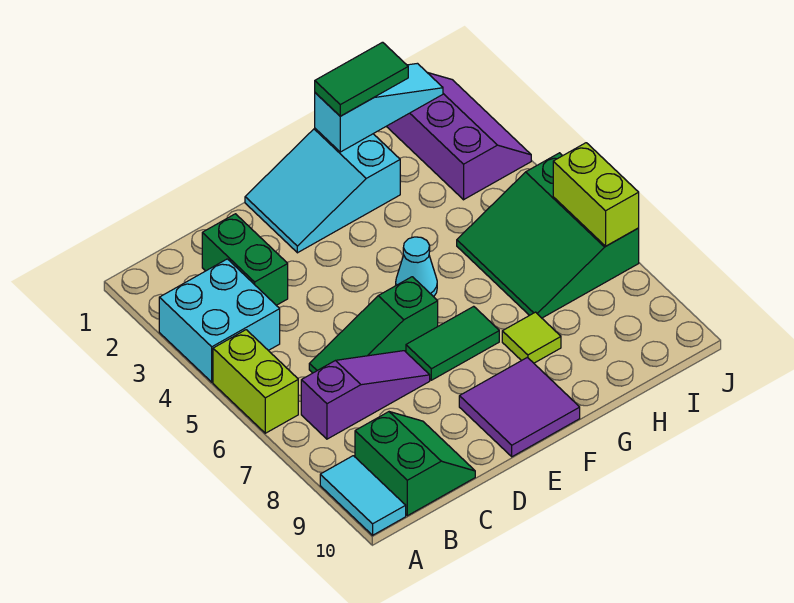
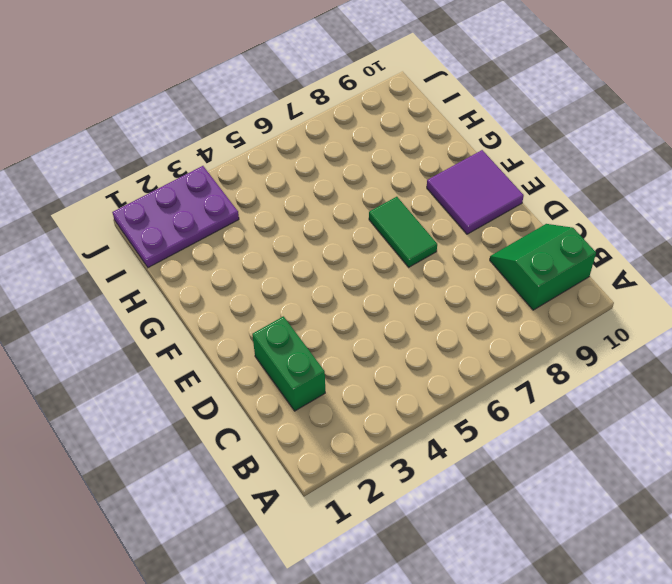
green brick C2:D2 level 1 -> green brick C2:C3 level 1
purple plate I1:J3 level 1 -> purple slope I1:J3 level 1 top I
none -> cyan brick A3:B4 level 1
none -> lime brick A5:A6 level 1
none -> cyan tile A9:A10 level 1

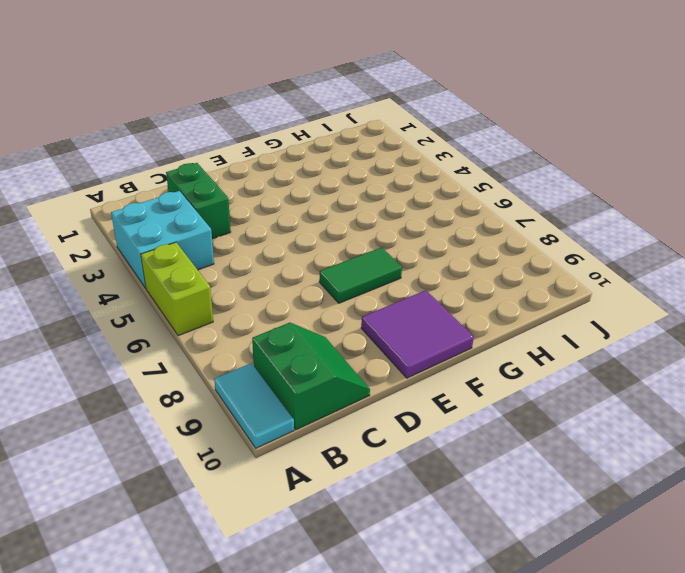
none -> purple slope B7:D7 level 1 top B
none -> green slope C6:E6 level 1 top E
none -> cyan slope E1:G2 level 1 top G

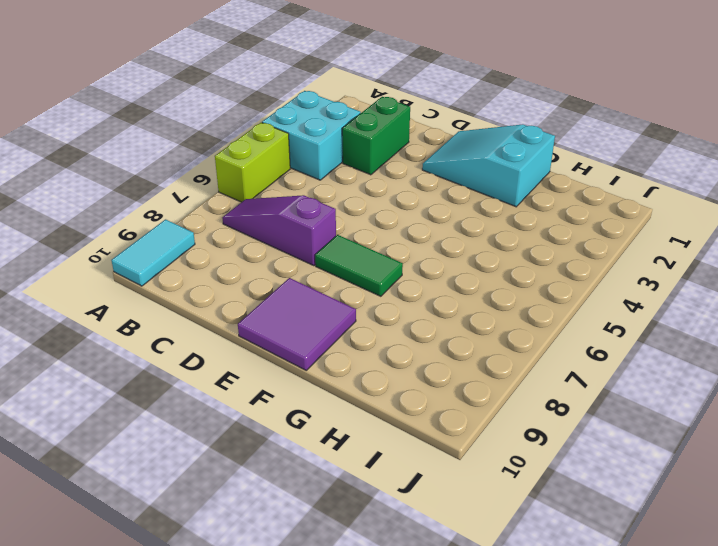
purple slope B7:D7 level 1 top D -> purple slope B7:D7 level 1 top B
none -> green slope B9:C10 level 1 top B
none -> green slope C6:E6 level 1 top E
none -> cyan cone F5 level 1

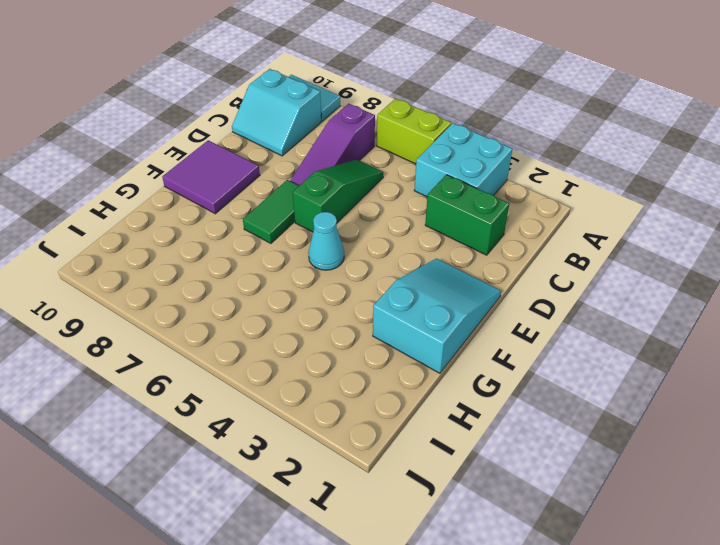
cyan slope B9:C10 level 1 top B -> green slope B9:C10 level 1 top B
none -> lime tile G8 level 1
none -> green slope H5:J7 level 1 top J
none -> purple slope I1:J3 level 1 top I

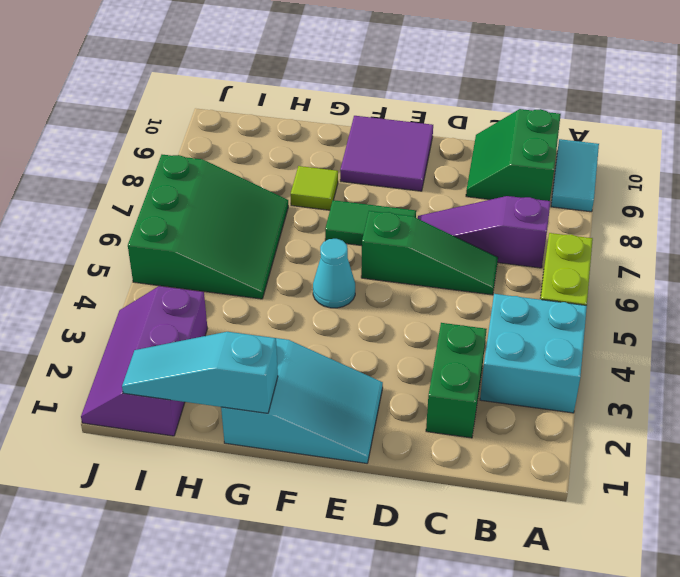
none -> lime brick J6:J7 level 2
none -> green tile G1:H1 level 3

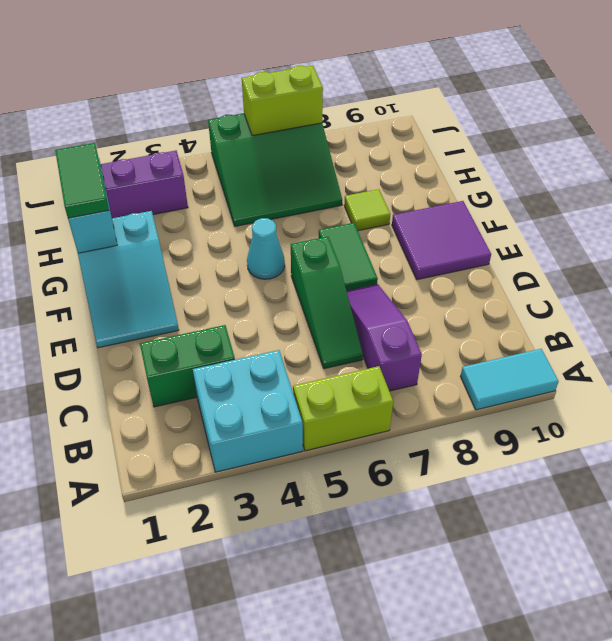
none -> green slope B9:C10 level 1 top B

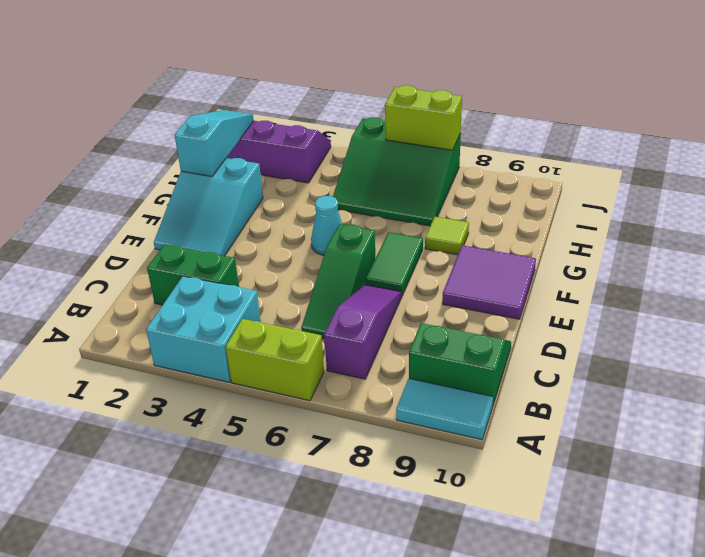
none -> green tile G1:H1 level 3

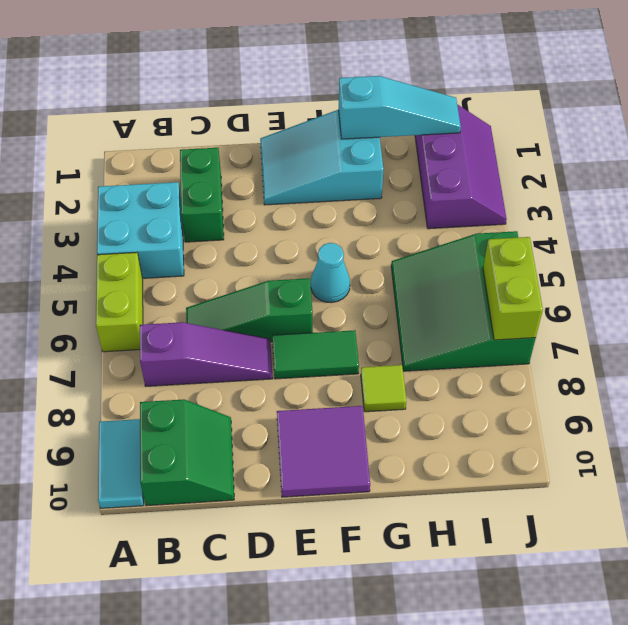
none -> green tile G1:H1 level 3

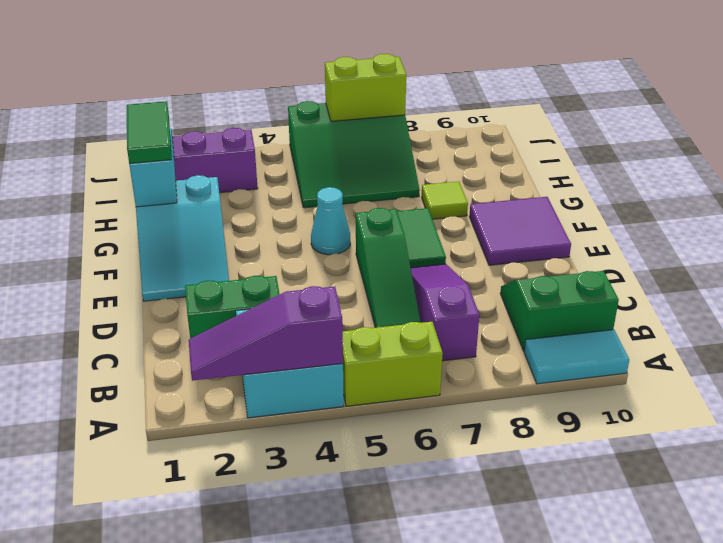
purple slope A2:A4 level 2 top 4 -> none

